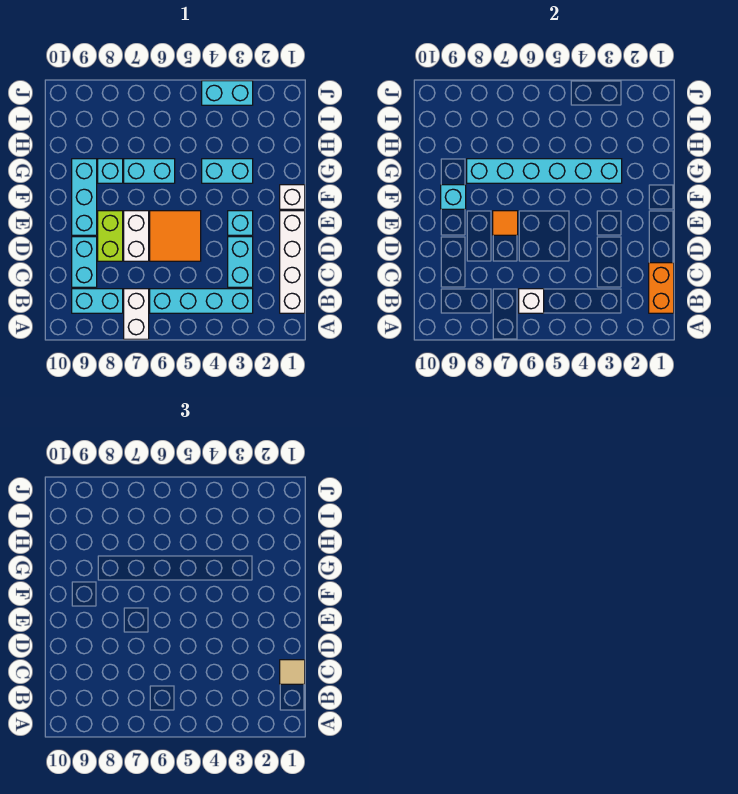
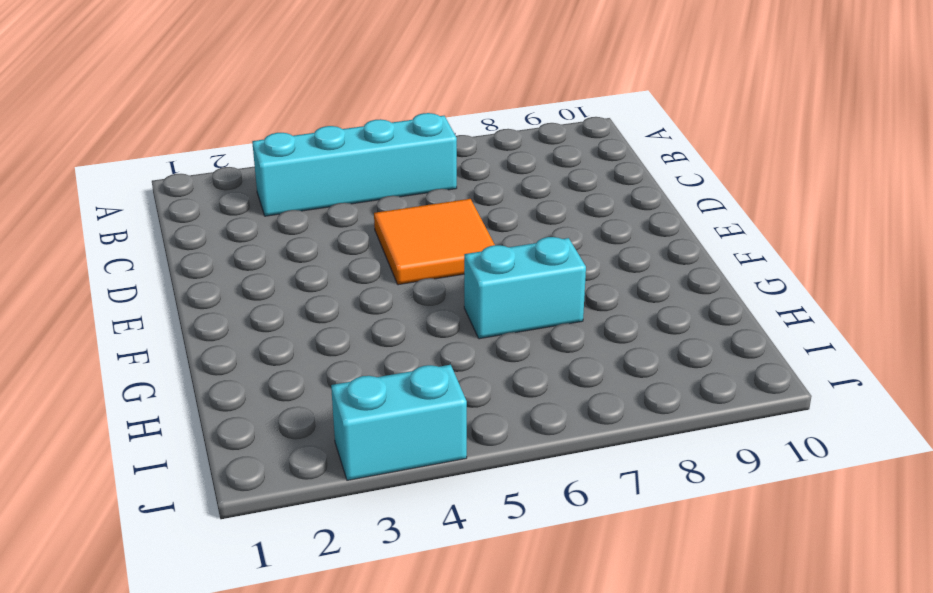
none -> white brick A7:B7 level 1
none -> white brick B1:E1 level 1
none -> cyan brick B8:B9 level 1

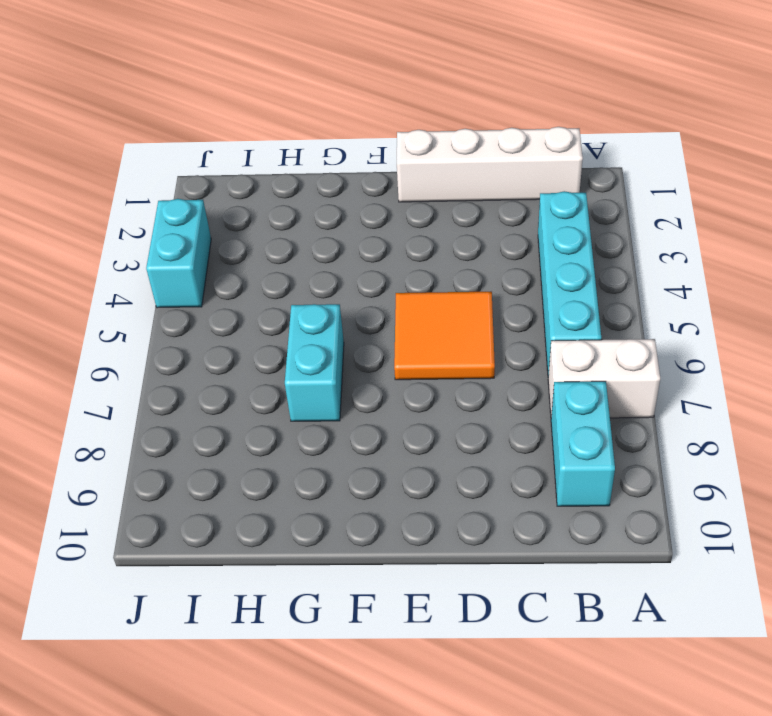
none -> cyan brick C3:D3 level 1
none -> cyan brick C9:D9 level 1
none -> white brick D7:E7 level 1

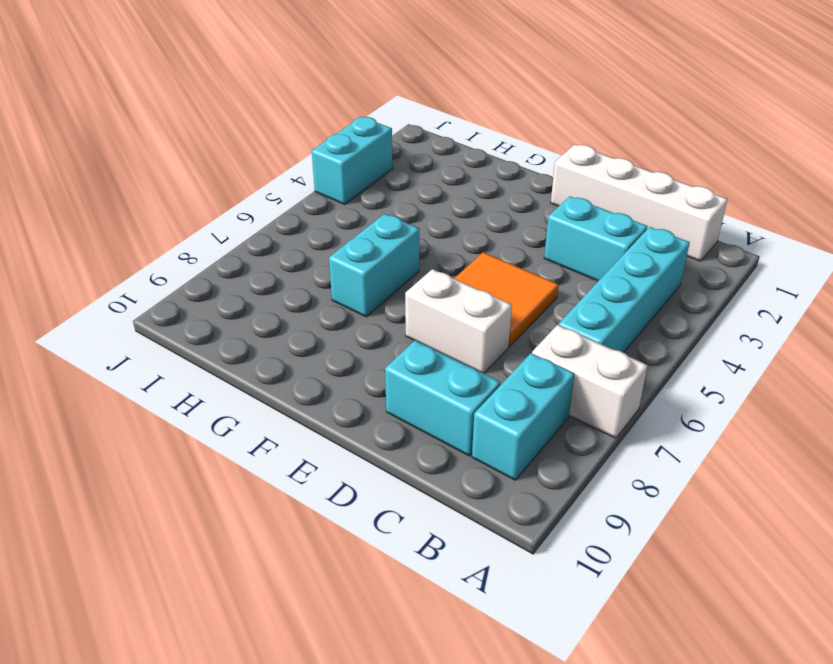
none -> lime brick D8:E8 level 1
none -> cyan brick E3 level 1
none -> cyan brick E9:G9 level 1

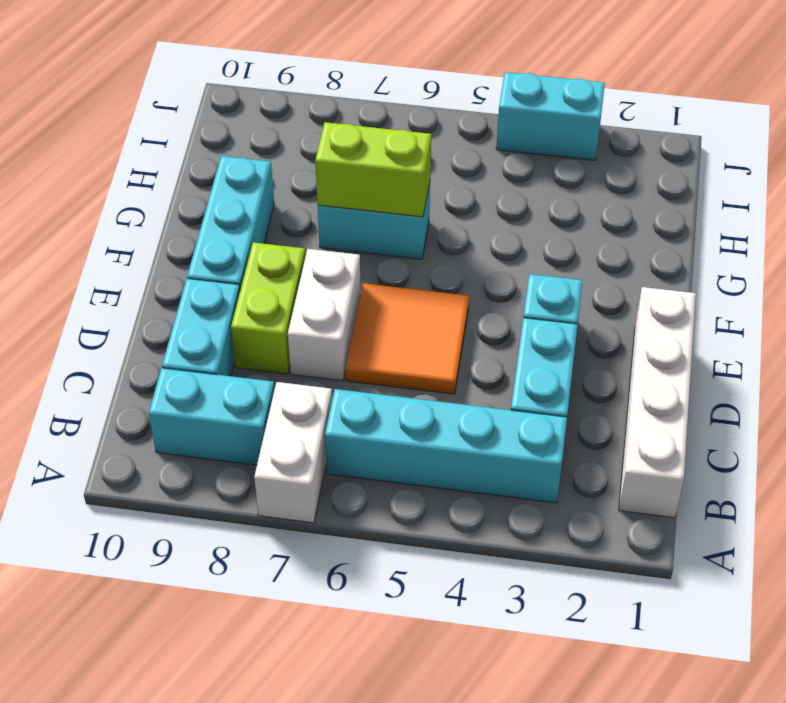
lime brick G6:G7 level 2 -> cyan brick G3:G8 level 2
none -> white brick F1 level 1
none -> cyan brick G3:G4 level 1
none -> cyan brick G8 level 1

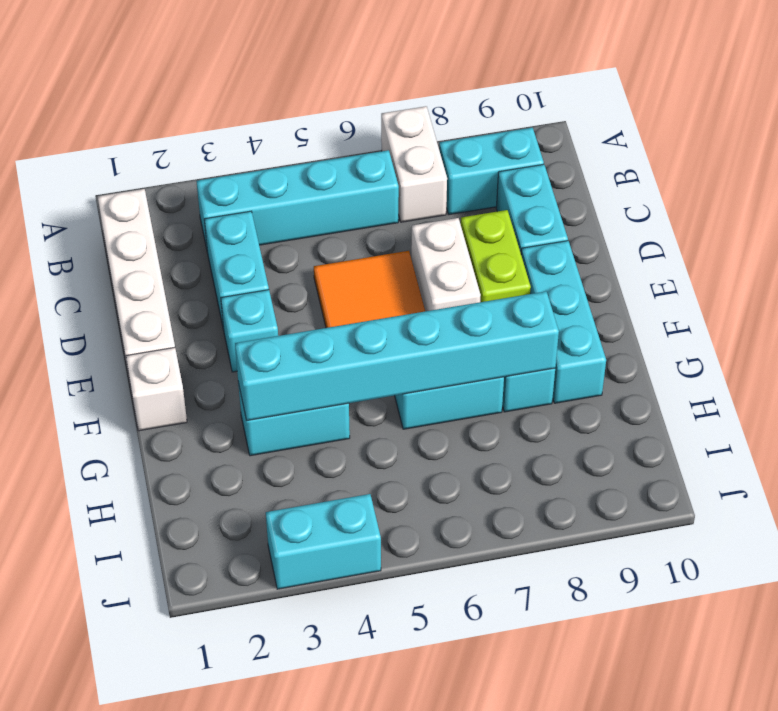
none -> orange brick B1:C1 level 2
none -> white brick B6 level 2
none -> orange tile E7 level 2

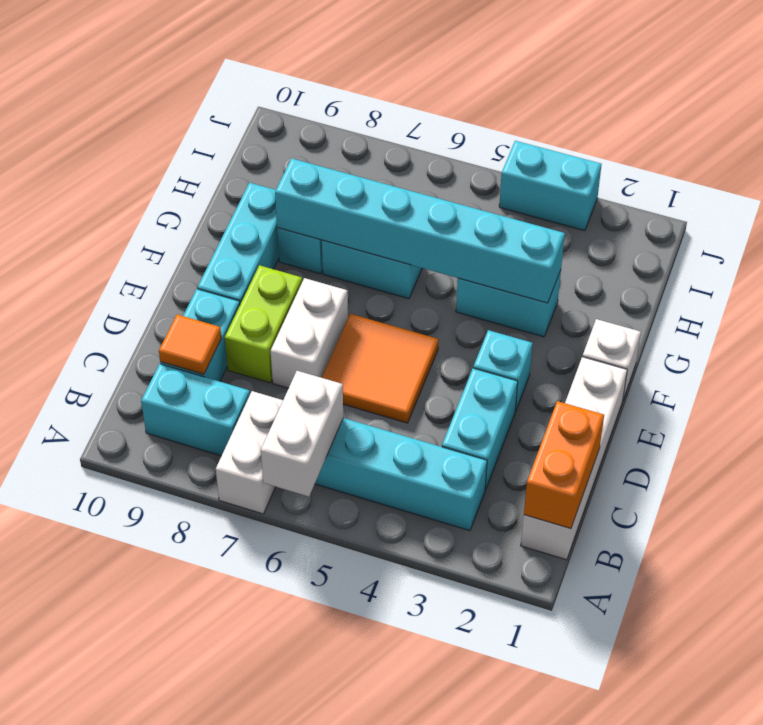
white brick A6:B6 level 2 -> white brick B6 level 2
orange tile C9 level 2 -> orange tile E7 level 2
none -> cyan brick F9 level 2
none -> tan tile C1 level 3

